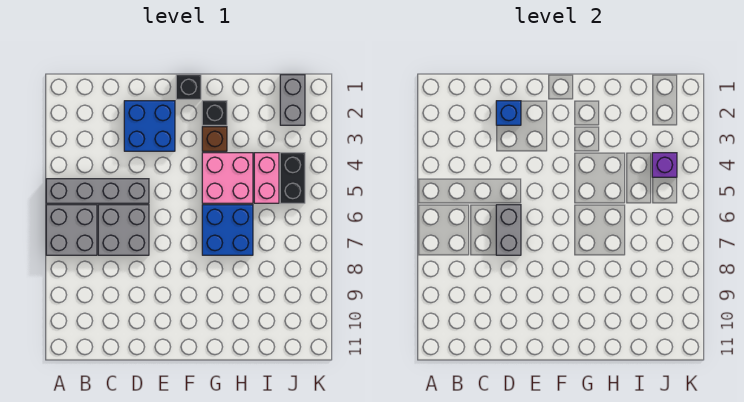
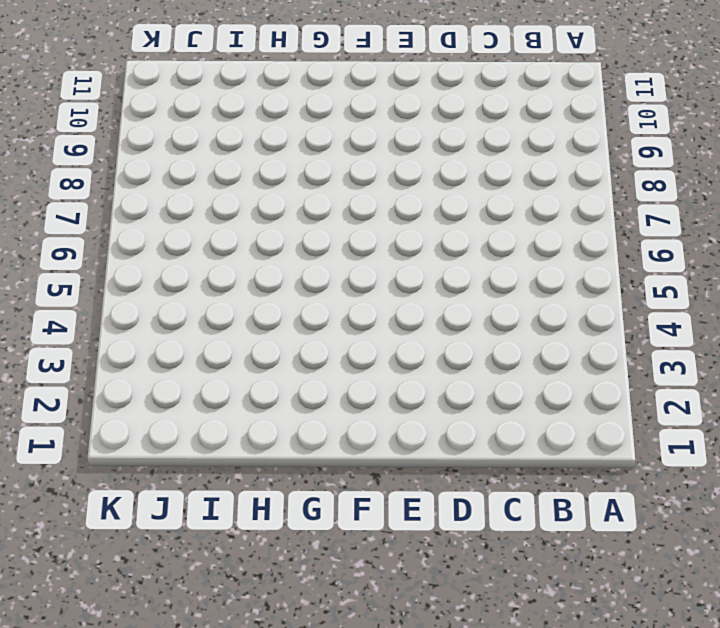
none -> grey brick A5:D5 level 1
none -> grey brick A6:B7 level 1
none -> grey brick C6:D7 level 1

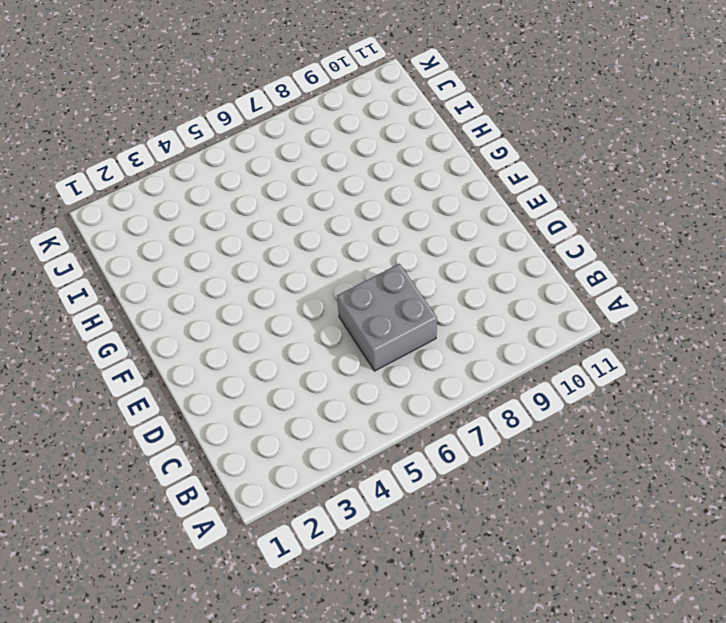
none -> grey brick A5:D5 level 1
none -> grey brick A6:B7 level 1
none -> blue brick D2:E3 level 1

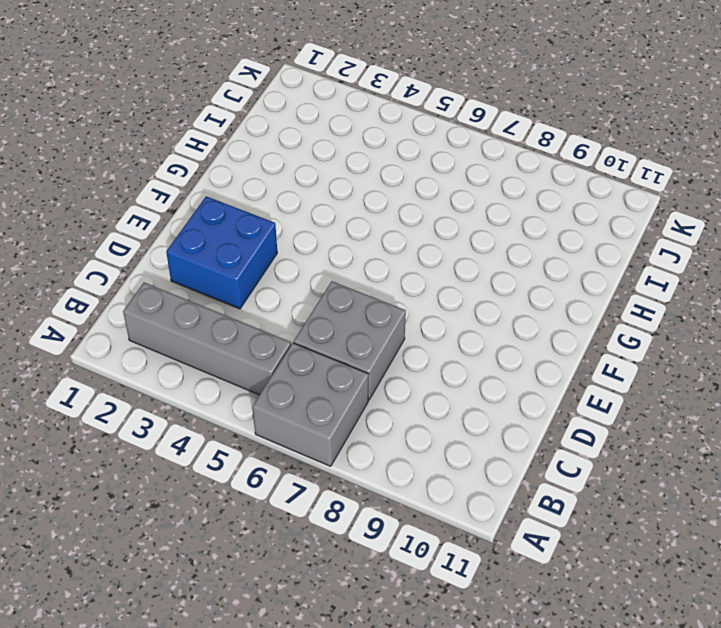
grey brick B2:B5 level 1 -> grey brick A5:D5 level 1
none -> black brick F1 level 1
none -> black brick G2 level 1
none -> brown brick G3 level 1

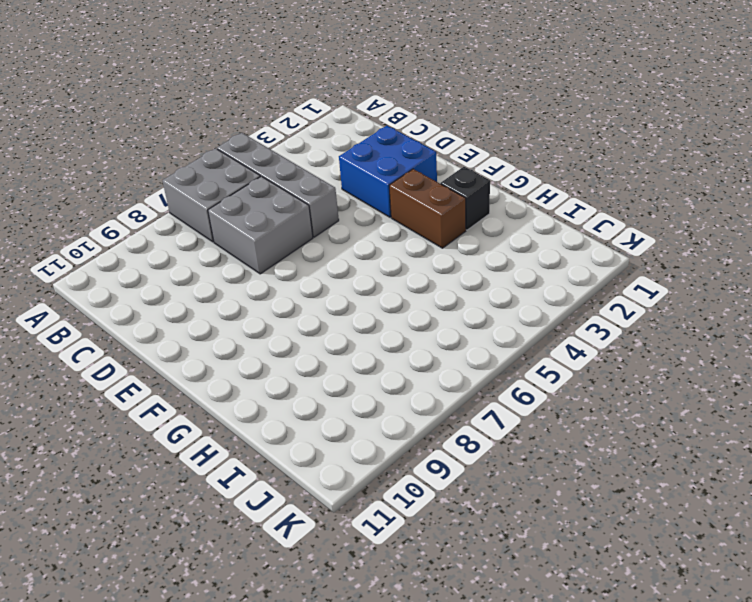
brown brick F3:G3 level 1 -> brown brick G3 level 1
none -> black brick F1 level 1
none -> pink brick G4:H5 level 1
none -> blue brick G6:H7 level 1

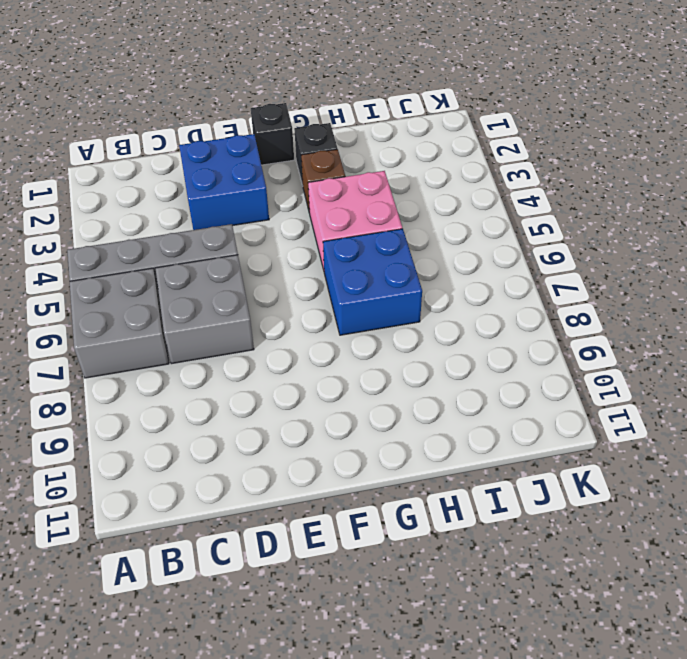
none -> pink brick I4:I5 level 1
none -> grey brick J1:J2 level 1
none -> black brick J4:J5 level 1

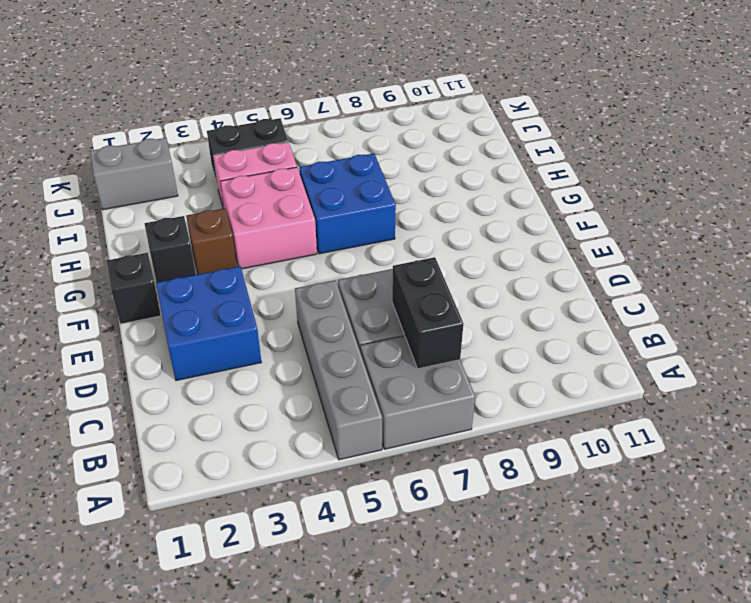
black brick B7:C7 level 2 -> none
none -> blue brick D2 level 2
none -> grey brick D6:D7 level 2
none -> purple brick J4 level 2

